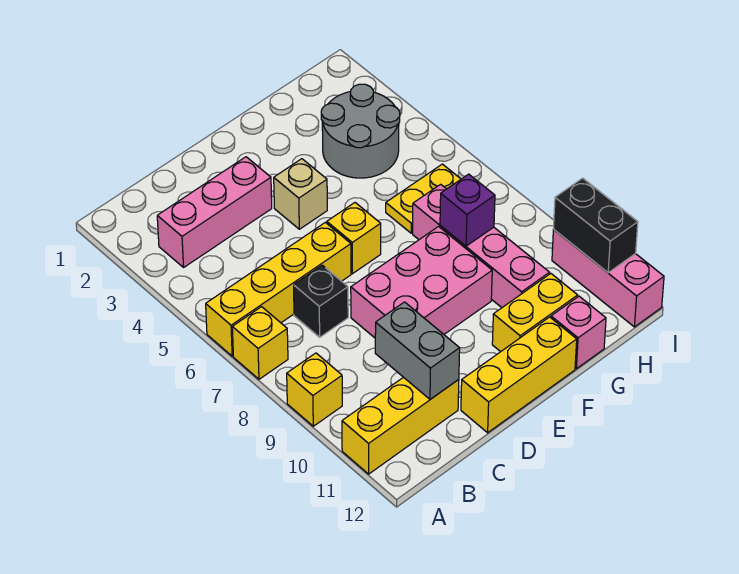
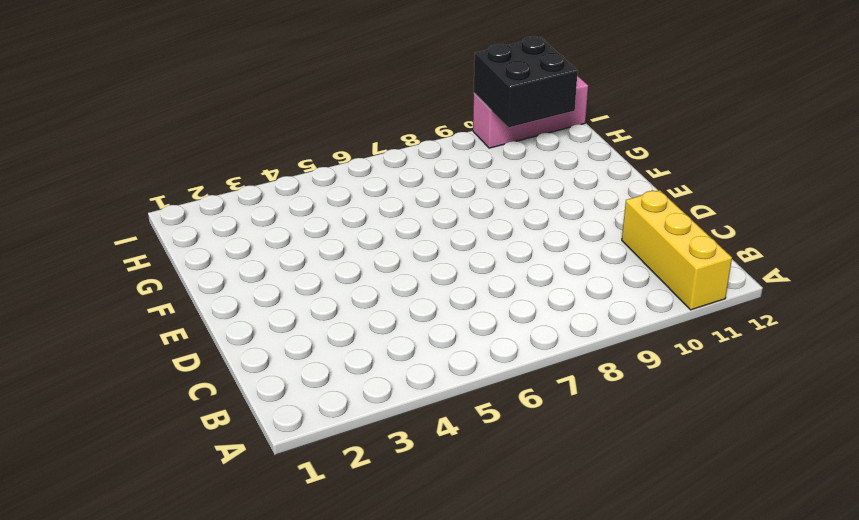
black brick H10:I11 level 2 -> black brick I10:I11 level 2
none -> yellow brick A6:D6 level 1
none -> yellow brick A7 level 1
none -> yellow brick A9 level 1

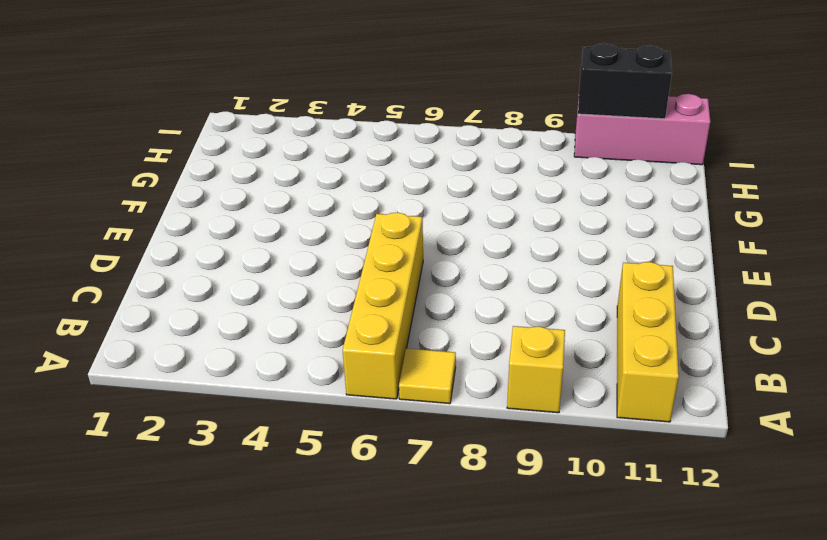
yellow tile A7 level 1 -> yellow brick A7 level 1
none -> pink brick B3:D3 level 1
none -> black brick C7 level 1
none -> pink brick D8:F9 level 1

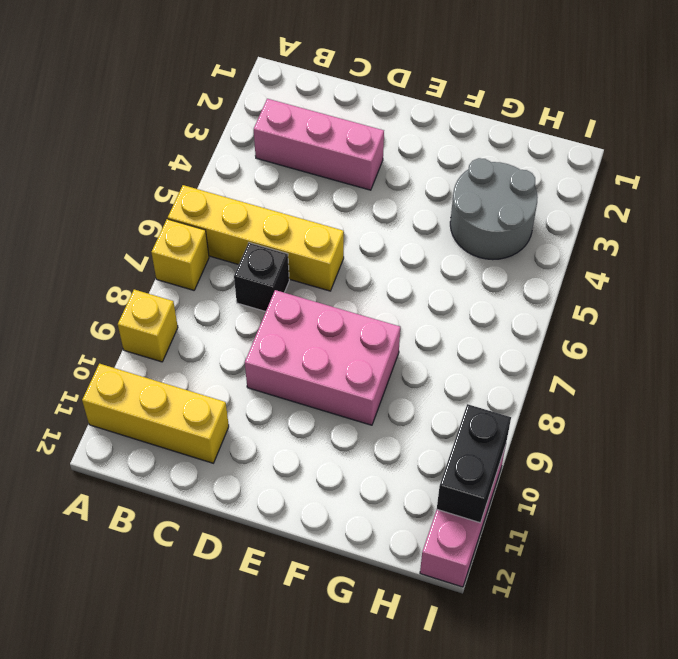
none -> yellow brick D12:F12 level 1
none -> tan brick E4 level 1
none -> yellow brick E6 level 1

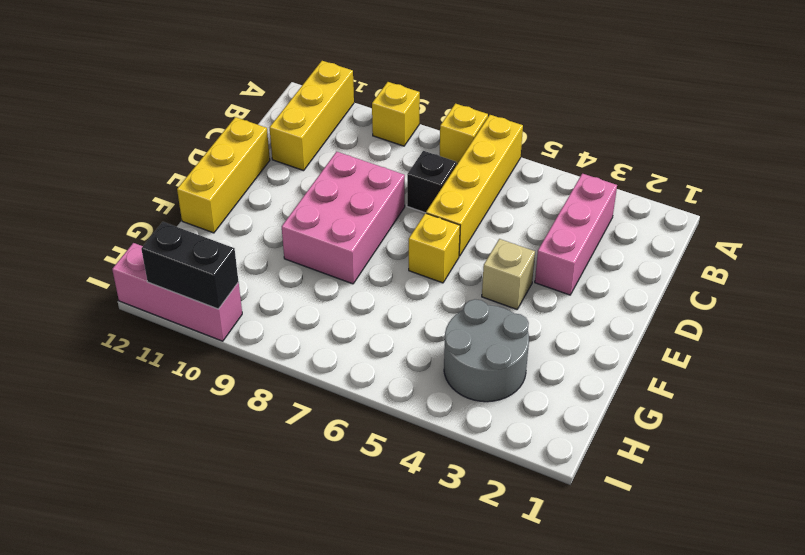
none -> yellow brick F11:G11 level 1
none -> yellow plate G6:H6 level 1
none -> pink brick G7:G10 level 1

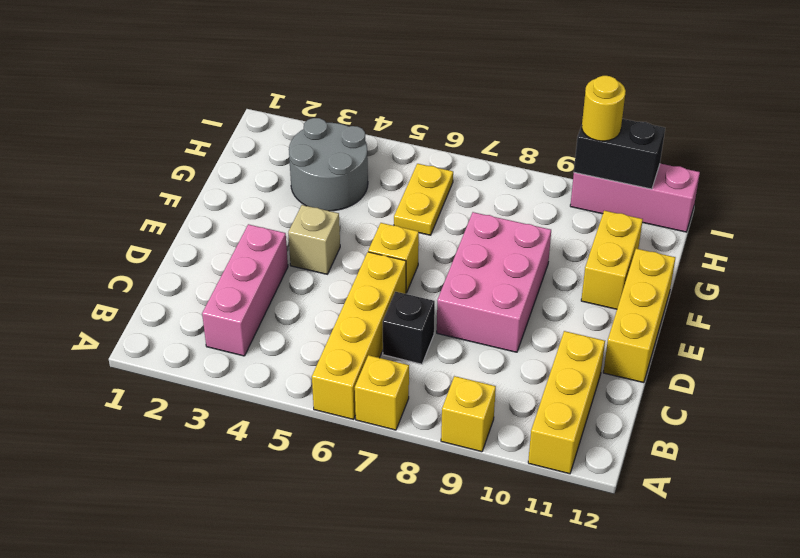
yellow round brick I10 level 3 -> none
none -> pink brick G7:G10 level 1
none -> pink brick G12 level 1
none -> grey brick C10:C11 level 2

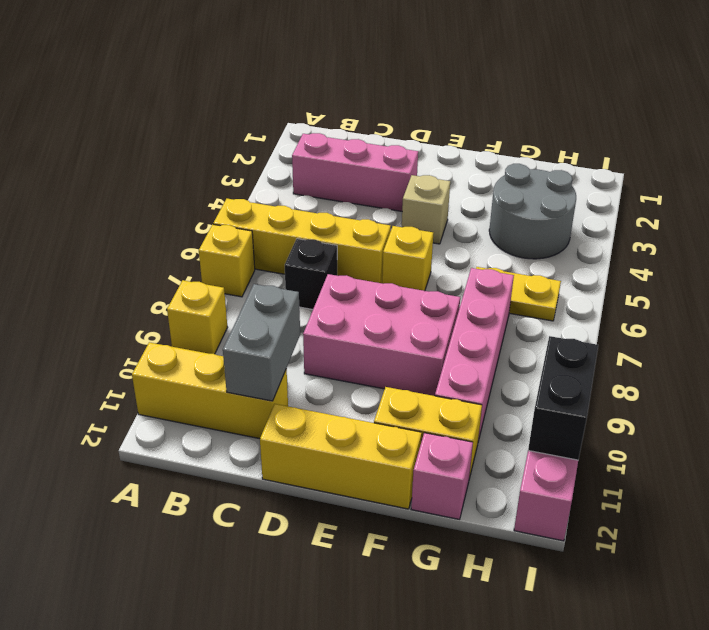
none -> purple brick G8 level 2

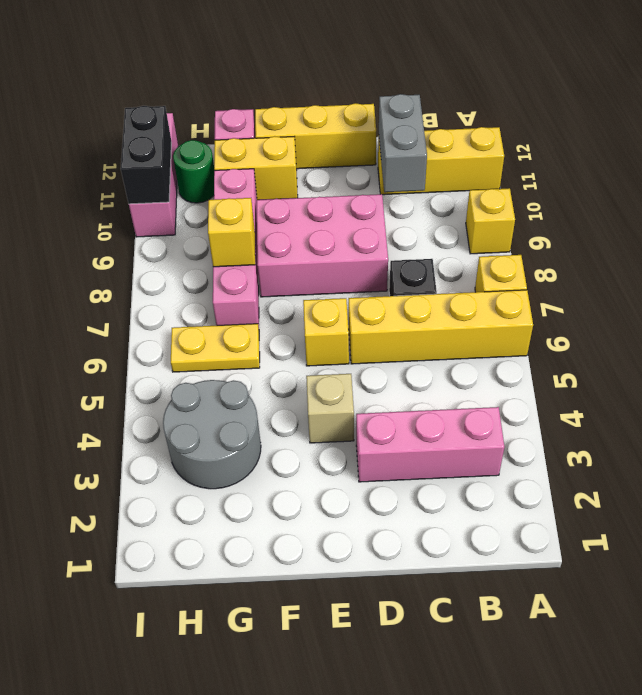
yellow brick G8 level 2 -> purple brick G8 level 2
green round brick H11 level 1 -> none

